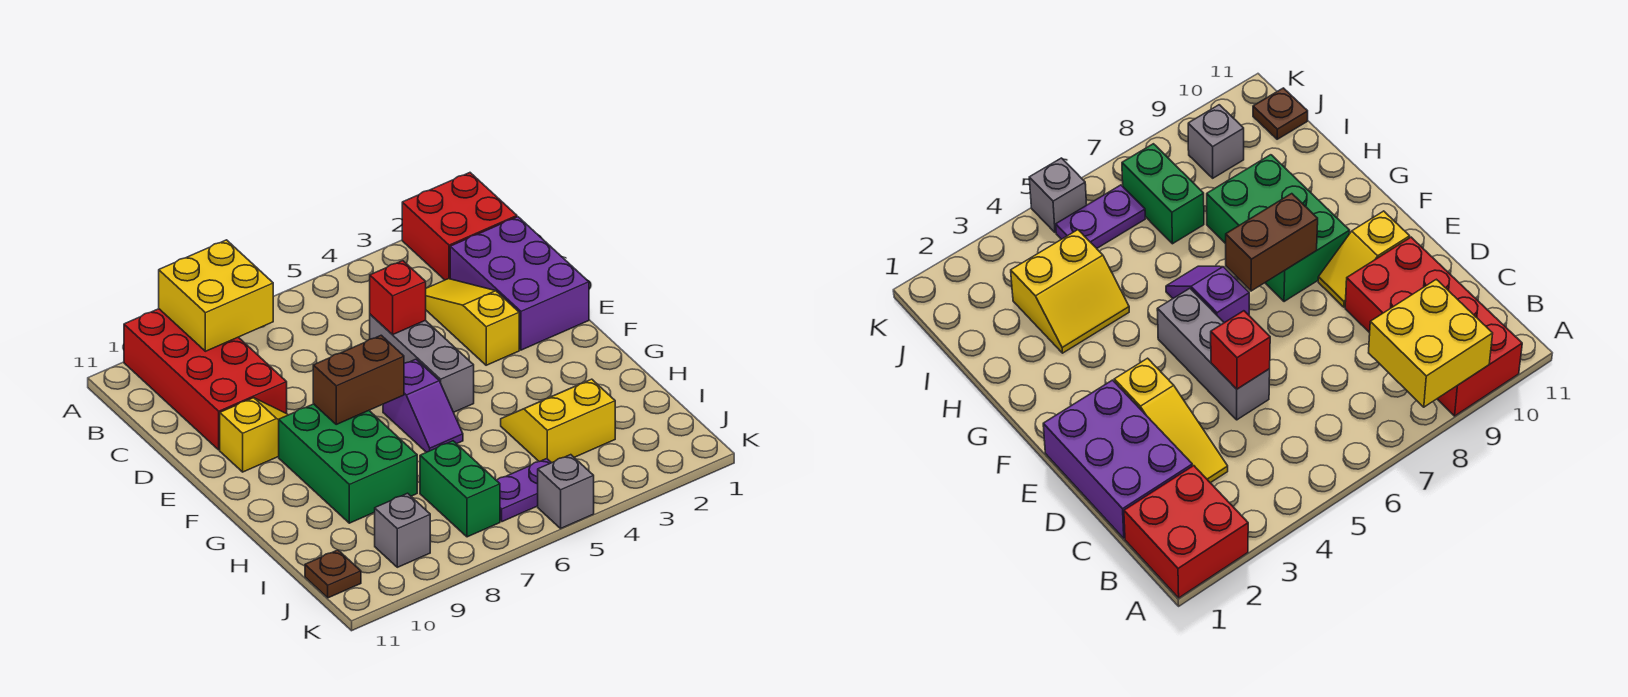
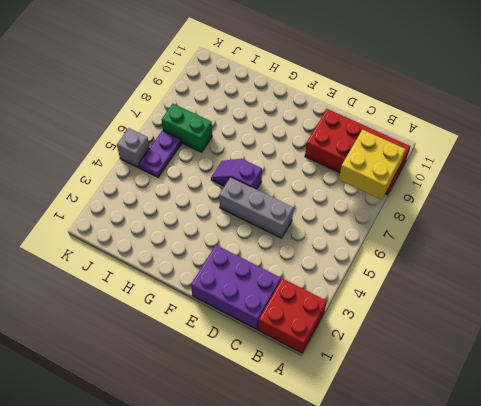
none -> yellow slope C3:E3 level 1 top E
none -> yellow slope E9:E10 level 1 top 10
none -> green brick F8:H9 level 1

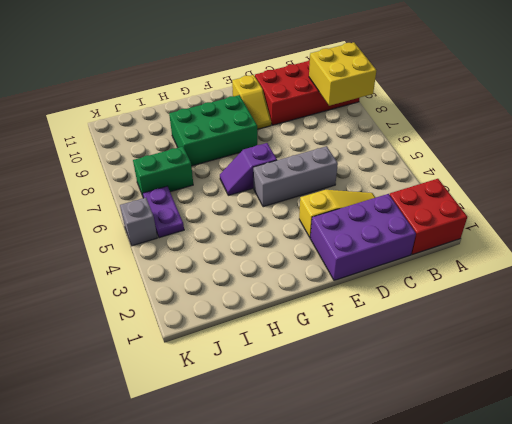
none -> yellow slope H3:I4 level 1 top I
none -> grey brick J9 level 1
none -> brown plate J11 level 1

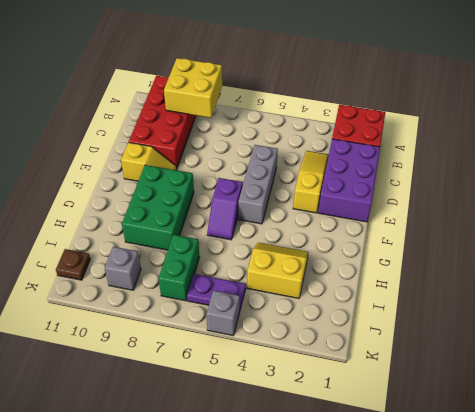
none -> red brick D5 level 2
none -> brown brick F7:F8 level 2

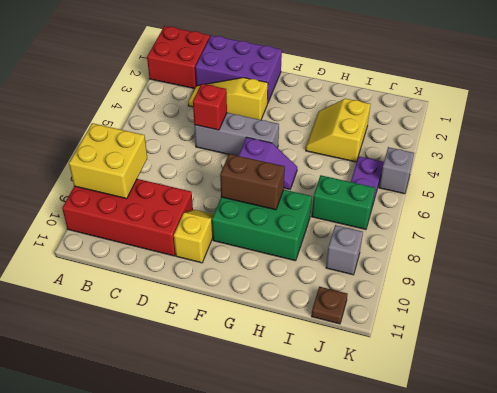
brown brick F8:G8 level 2 -> brown brick F7:F8 level 2

